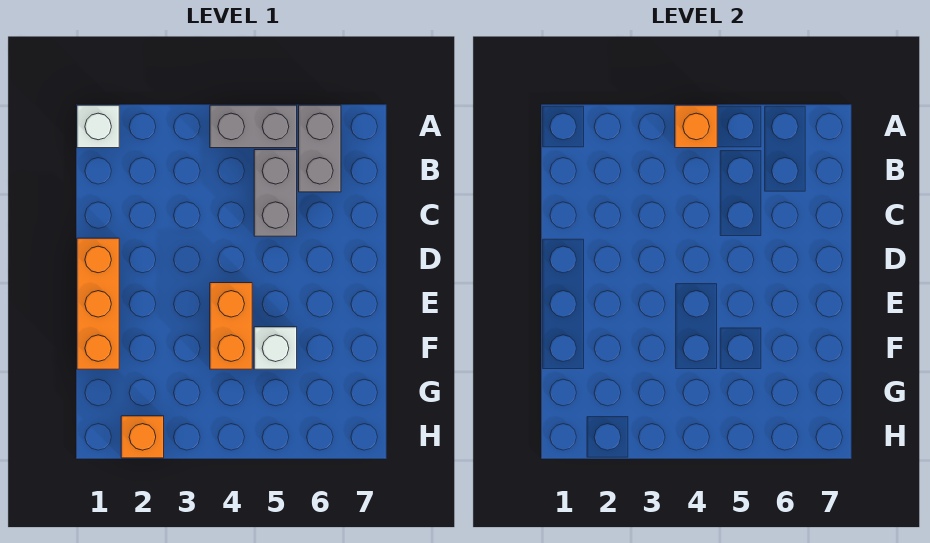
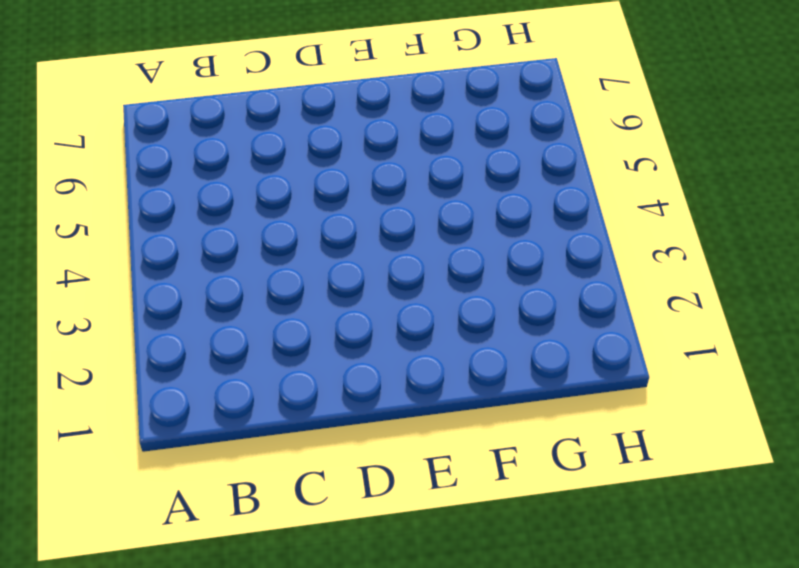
none -> white brick A1 level 1
none -> grey brick A4:A5 level 1

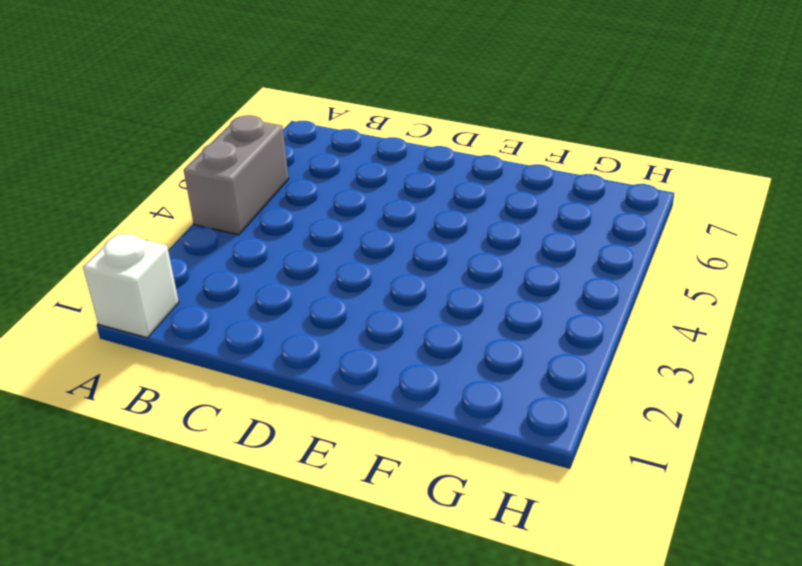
none -> grey brick A6:B6 level 1
none -> grey brick B5:C5 level 1

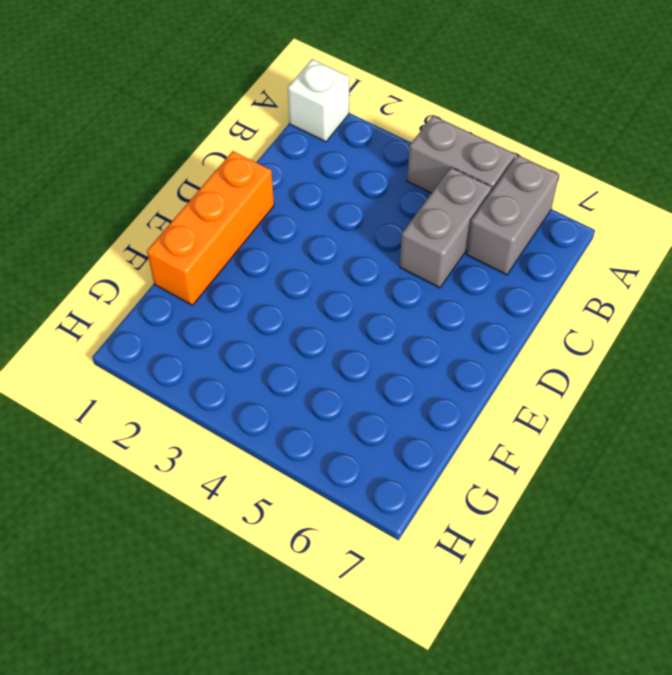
none -> orange brick E4:F4 level 1
none -> white brick F5 level 1

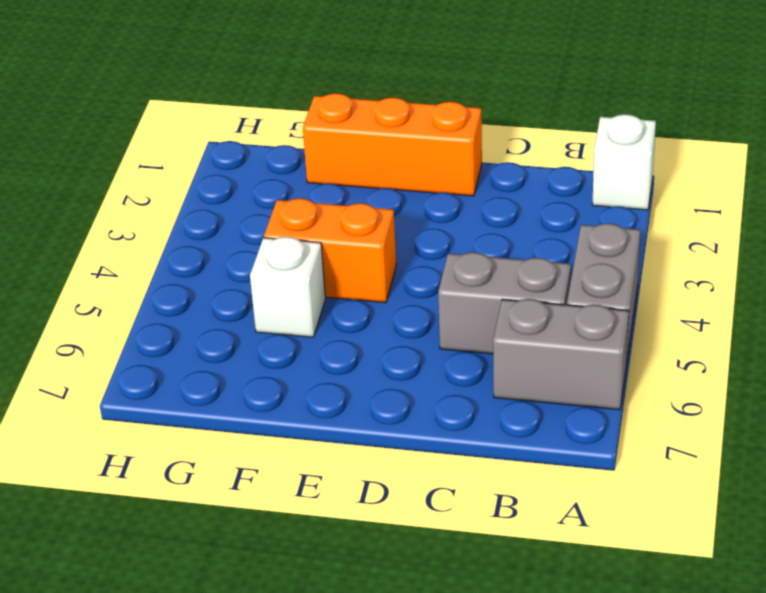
none -> orange brick H2 level 1
none -> orange brick A4 level 2

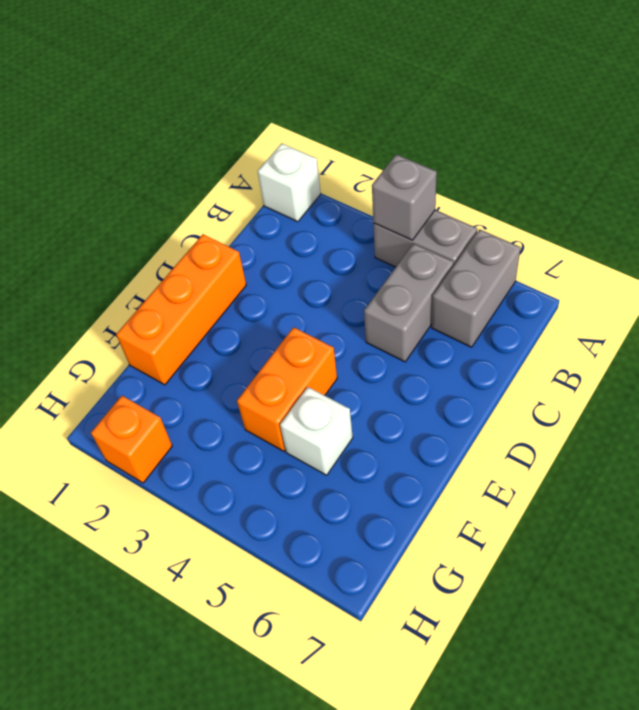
grey brick A4 level 2 -> orange brick A4 level 2

